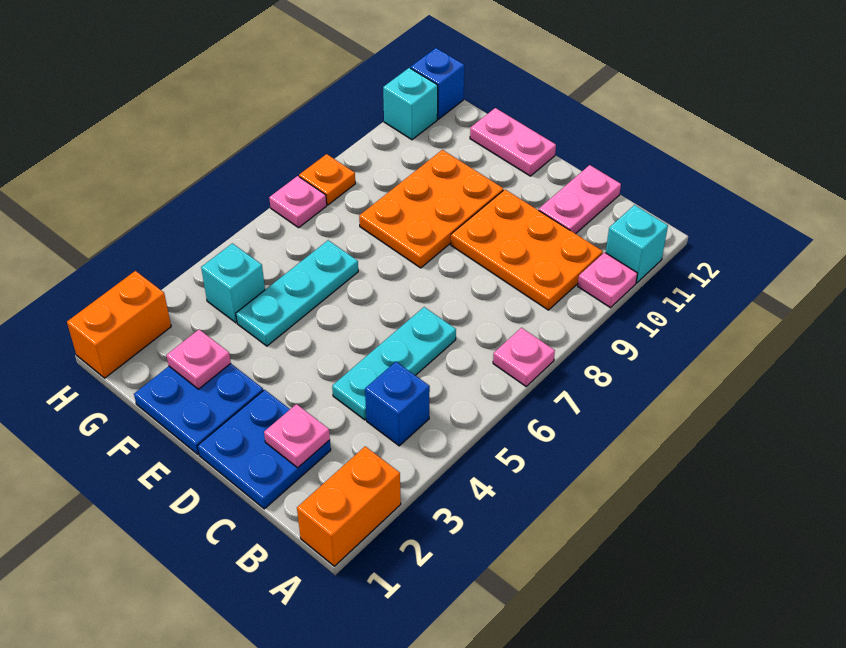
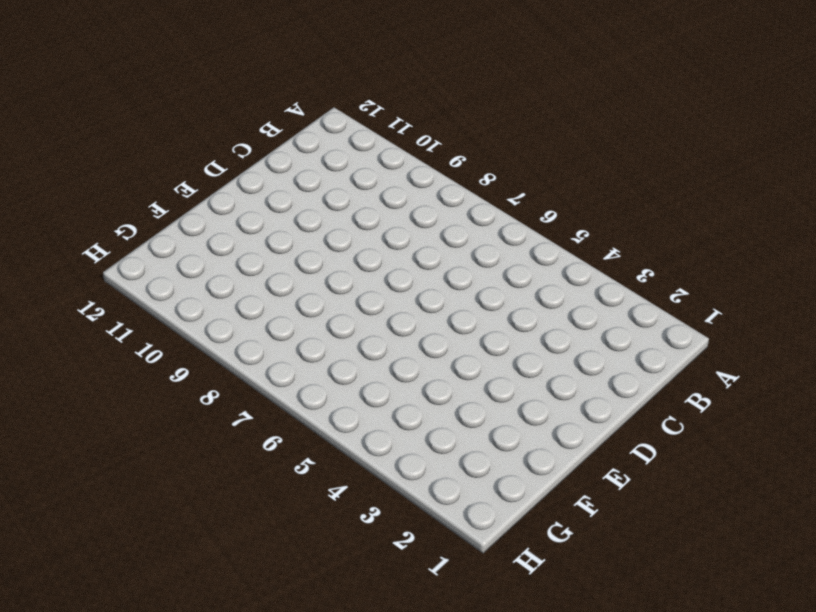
none -> orange brick A1:A2 level 1
none -> pink plate A7 level 1
none -> pink plate A10 level 1

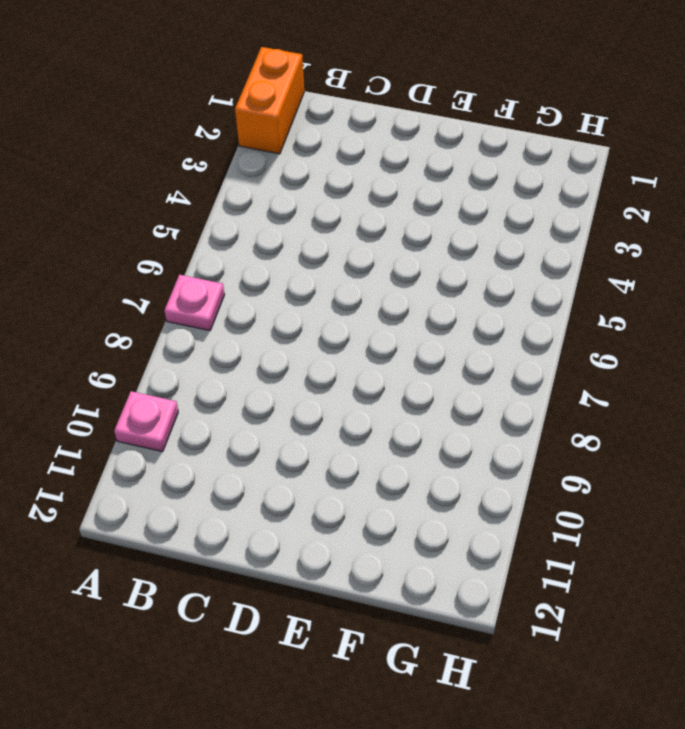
none -> cyan brick A11 level 1
none -> blue brick B4 level 1
none -> orange plate B9:D10 level 1

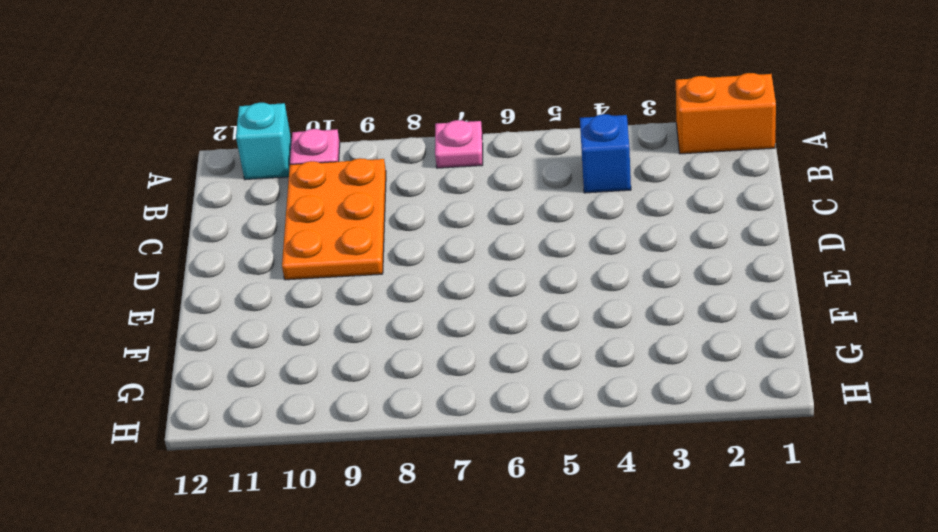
none -> blue plate C1:D2 level 1
none -> cyan plate C4:C6 level 1
none -> pink plate C11:C12 level 1

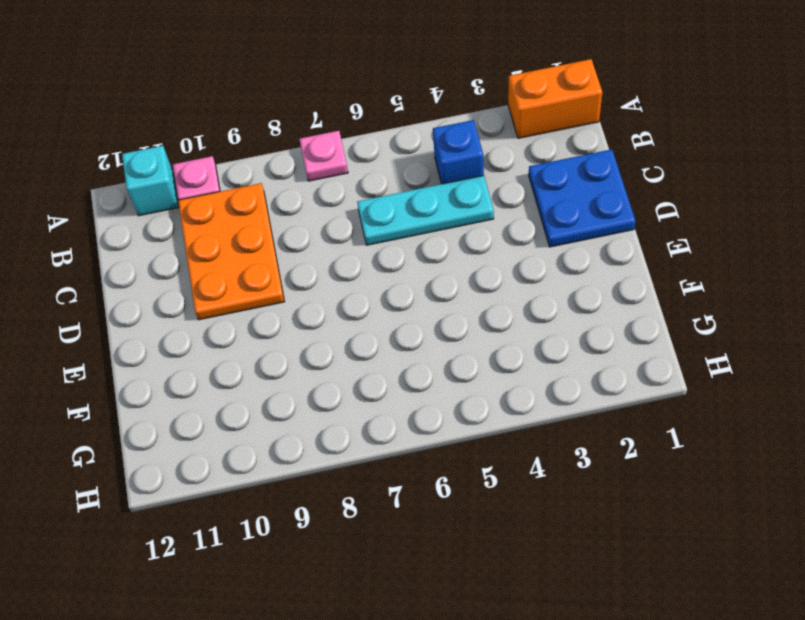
none -> pink plate C11:C12 level 1
none -> blue plate E1:F2 level 1
none -> orange plate E8:F10 level 1

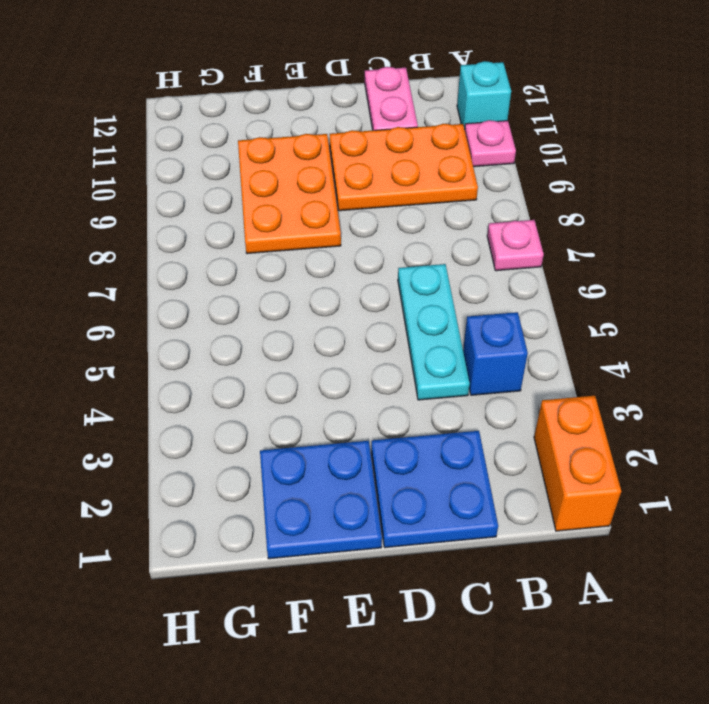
none -> pink plate E12:F12 level 1
none -> cyan plate F4:F6 level 1
none -> cyan brick G4 level 1

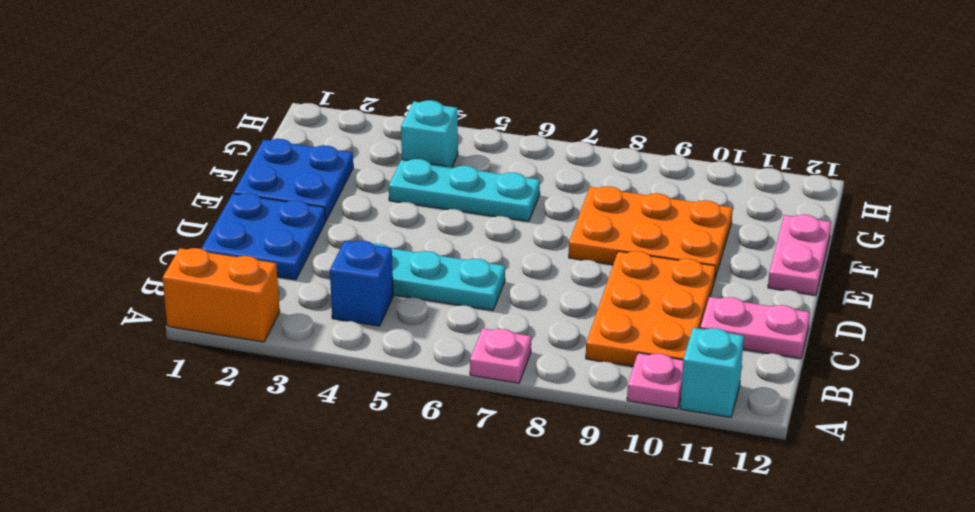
none -> orange brick H1:H2 level 1
none -> pink plate H7 level 1
none -> orange plate H8 level 1

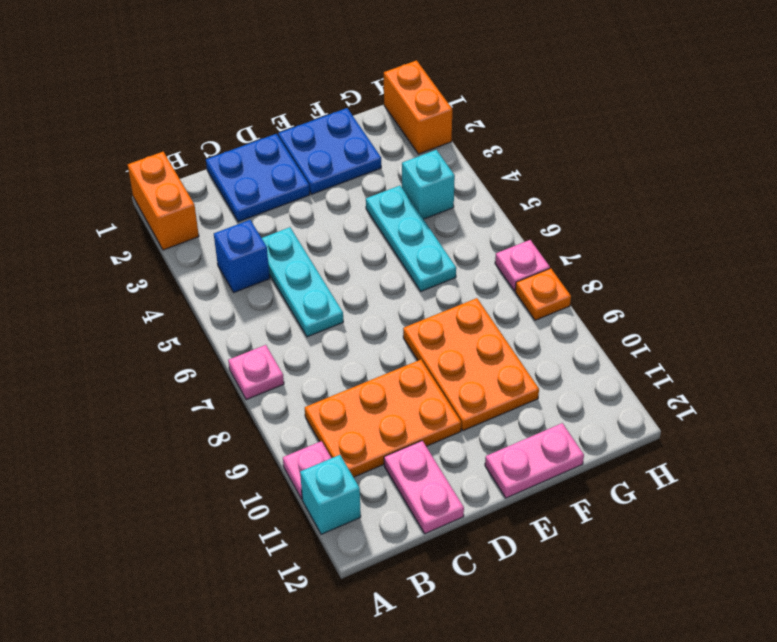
none -> cyan brick H11 level 1
none -> blue brick H12 level 1
none -> pink plate C2 level 2

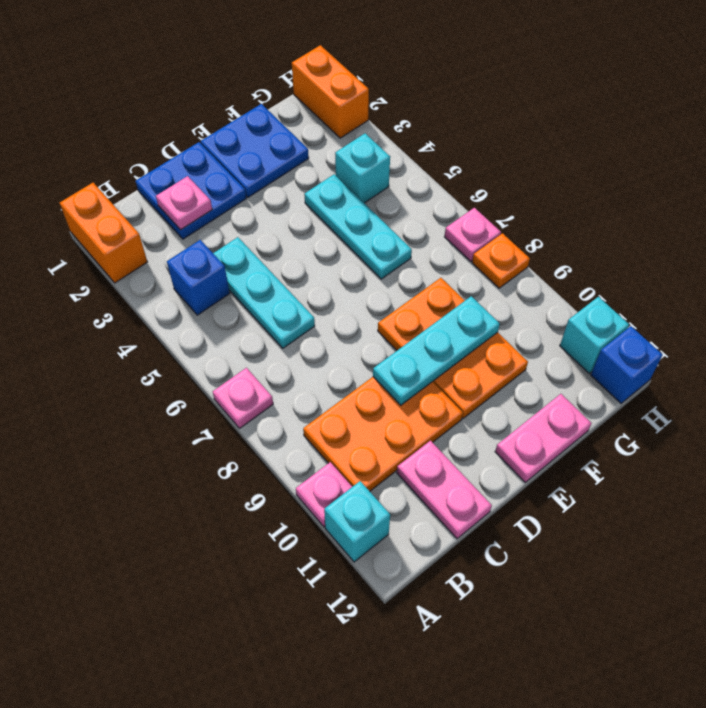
cyan plate D9:F9 level 2 -> none
none -> pink plate F2 level 2

